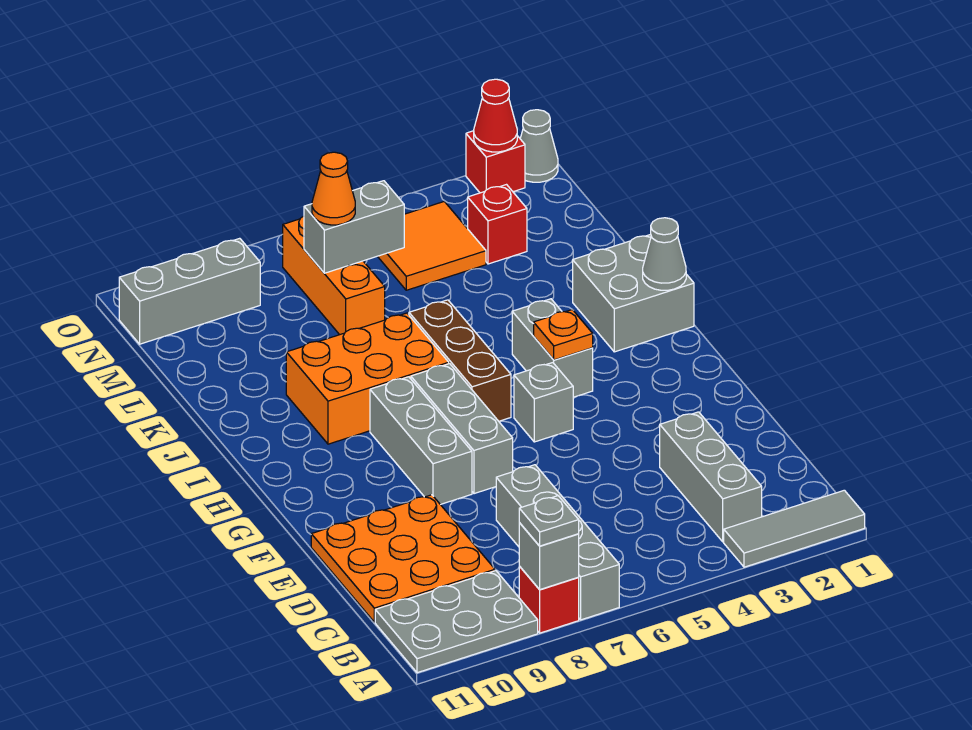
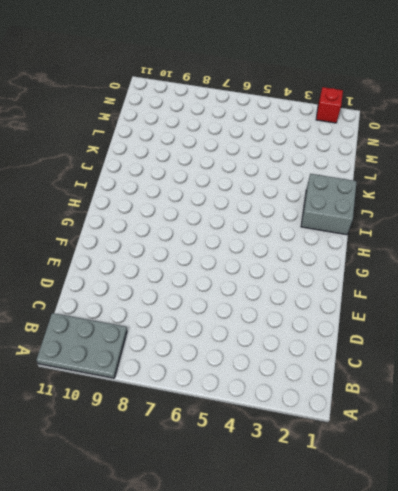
none -> grey tile A1:A3 level 1
none -> grey brick A7:D7 level 1
none -> red brick A8 level 1

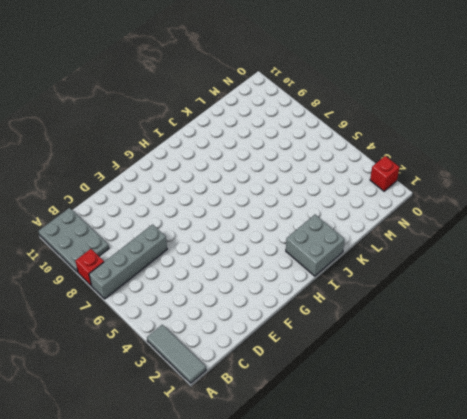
none -> grey brick B3:D3 level 1
none -> orange plate C9:E11 level 1
none -> grey brick F7:H7 level 1

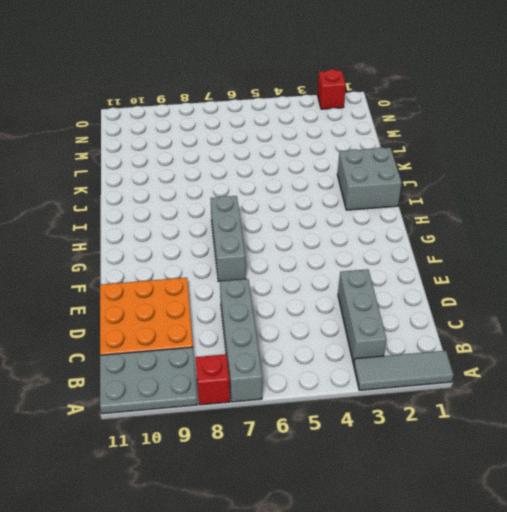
none -> grey brick F8:H8 level 1
none -> grey brick G5 level 1
none -> grey brick H4:I4 level 1

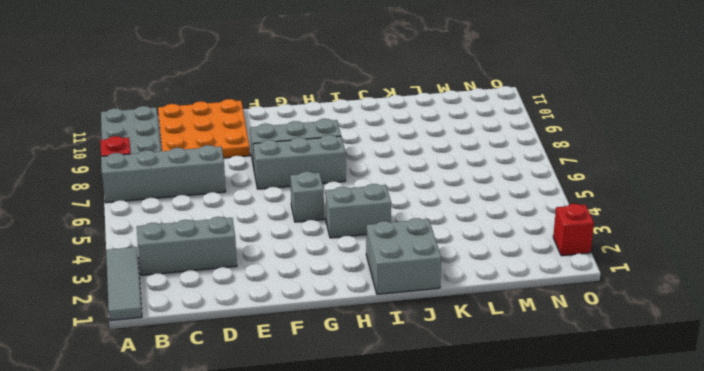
none -> brown brick H6:J6 level 1
none -> orange brick I7:J9 level 1
none -> orange brick L7:N7 level 1

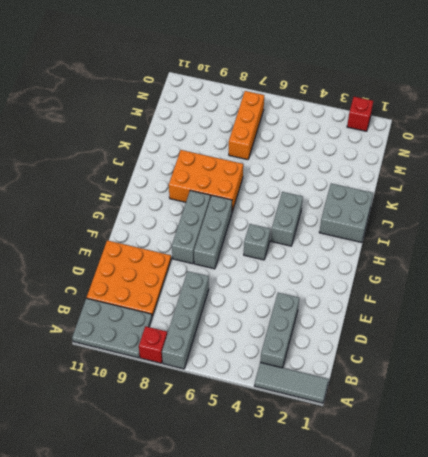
none -> brown brick H6:J6 level 1
none -> red brick M3 level 1
none -> orange tile M4:N5 level 1

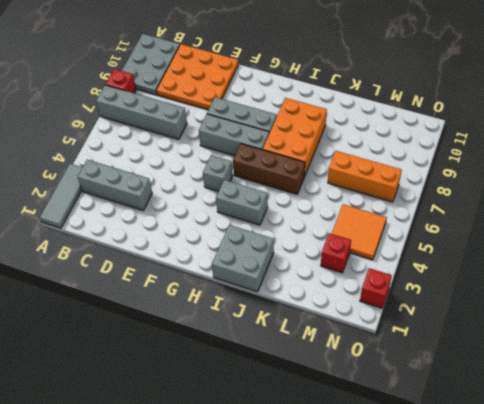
none -> grey brick N9:N11 level 1
none -> grey cone O1 level 1
none -> grey brick A8 level 2

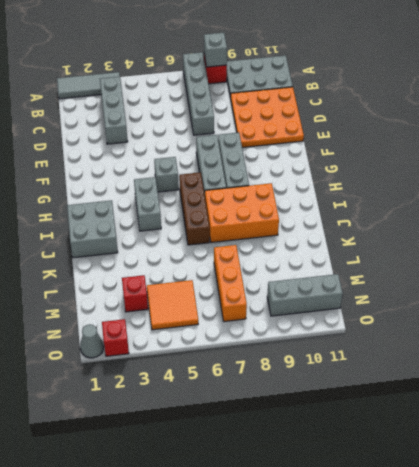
none -> orange plate H4 level 2
none -> grey cone I1 level 2
none -> grey brick M6:M7 level 2

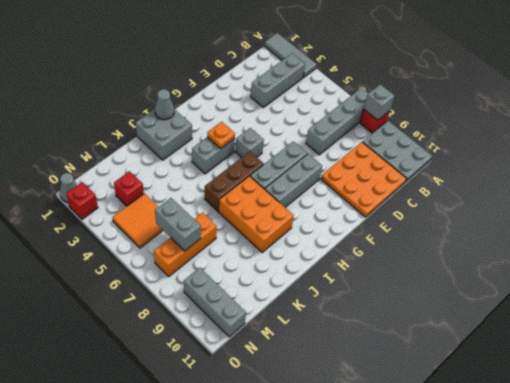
none -> red cone O2 level 2
none -> grey plate A8 level 3
none -> orange cone M7 level 3

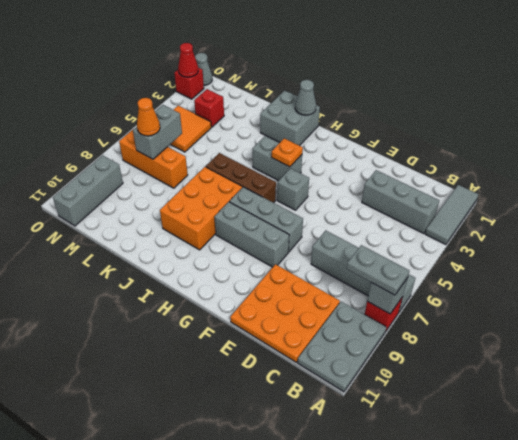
grey plate A8:B8 level 3 -> grey plate A8 level 3

